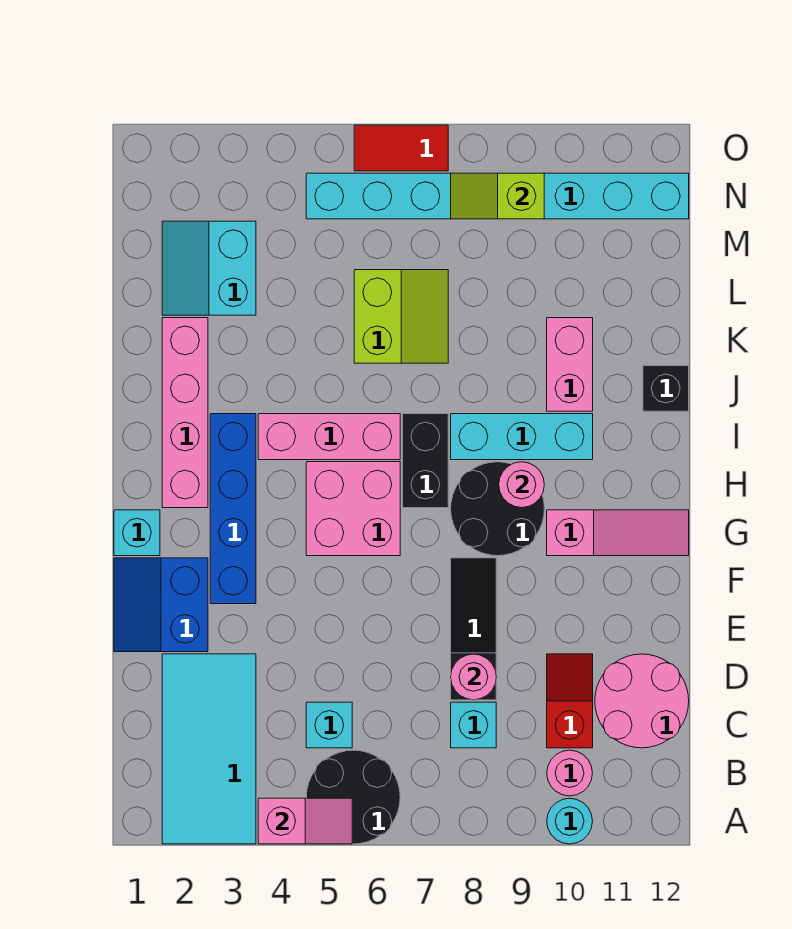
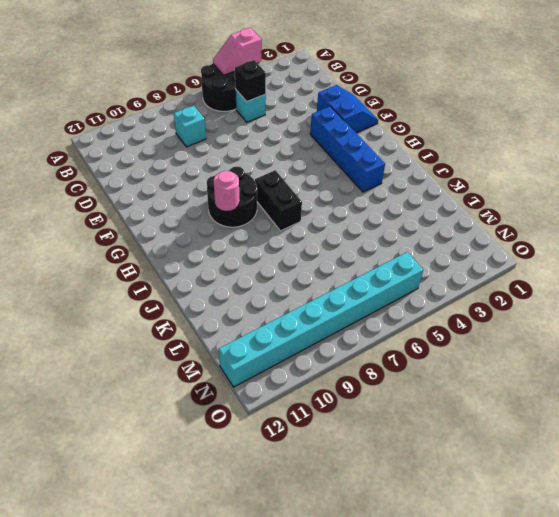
black brick C5 level 2 -> black brick J12 level 1
none -> cyan tile A2:D3 level 1
none -> cyan round brick A10 level 1
none -> pink round brick B10 level 1

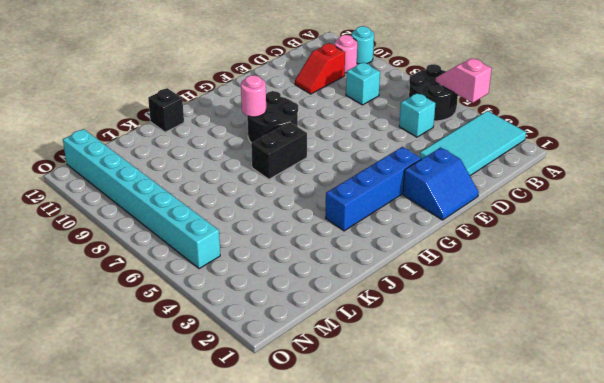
none -> pink round brick C11:D12 level 1
none -> black slope D8:F8 level 1 top D
none -> cyan brick G1 level 1

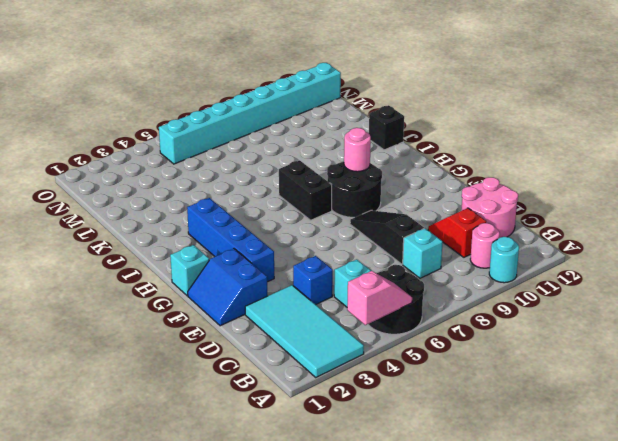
blue brick D4 level 1 -> none
none -> pink brick G5:H6 level 1
none -> pink slope G10:G12 level 1 top 10
none -> pink brick H2:K2 level 1

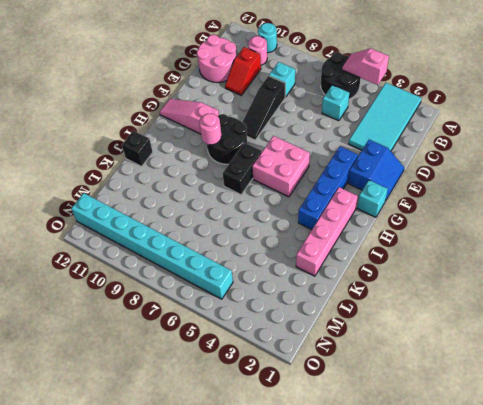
none -> pink brick I4:I6 level 1
none -> cyan brick I8:I10 level 1
none -> pink brick J10:K10 level 1

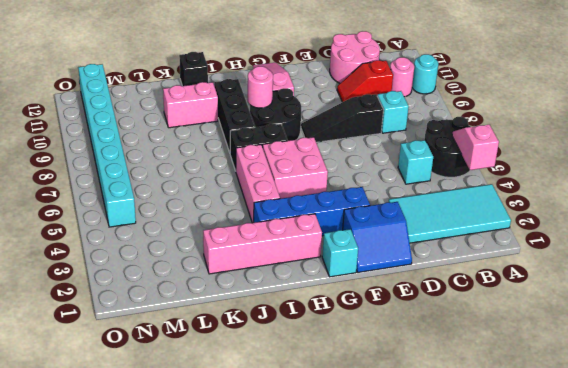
black brick I8:I10 level 1 -> cyan brick I8:I10 level 1
none -> lime slope K6:L7 level 1 top 6
none -> cyan slope L2:M3 level 1 top 3
none -> red tile O6:O7 level 1

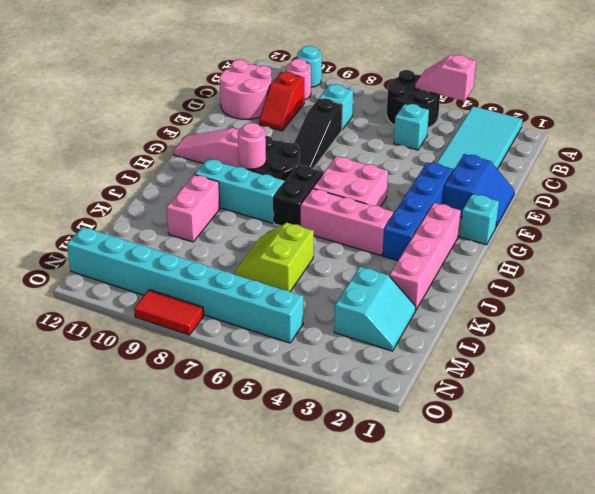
red tile O8:O9 level 1 -> red tile O6:O7 level 1
none -> black brick J12 level 1
none -> pink round brick D8 level 2
none -> lime slope N8:N9 level 2 top 9

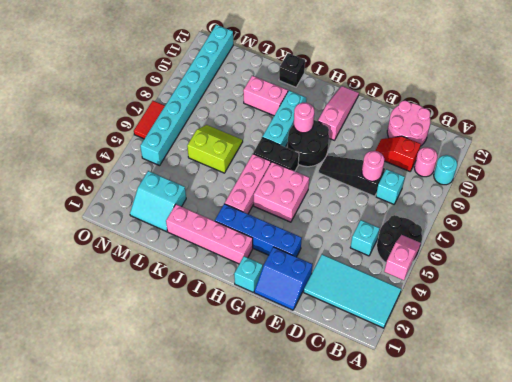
none -> lime slope N8:N9 level 2 top 9

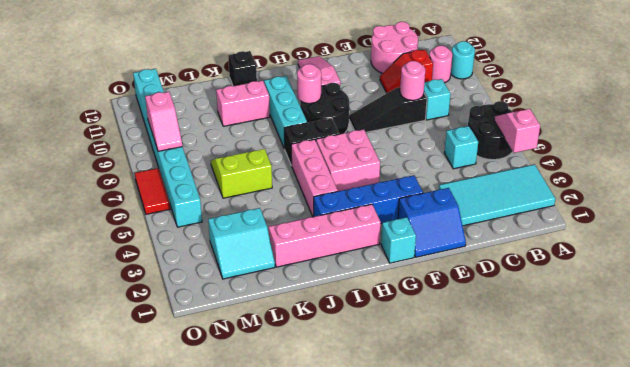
pink slope N8:N9 level 2 top 9 -> lime slope N8:N9 level 2 top 9

